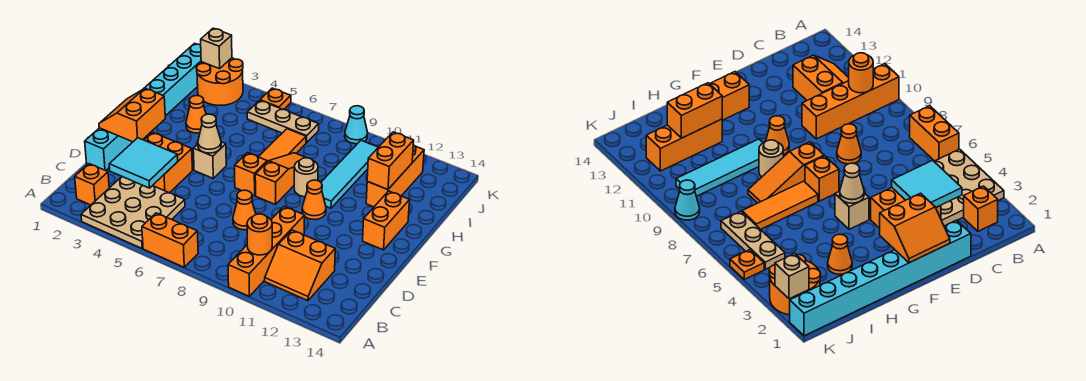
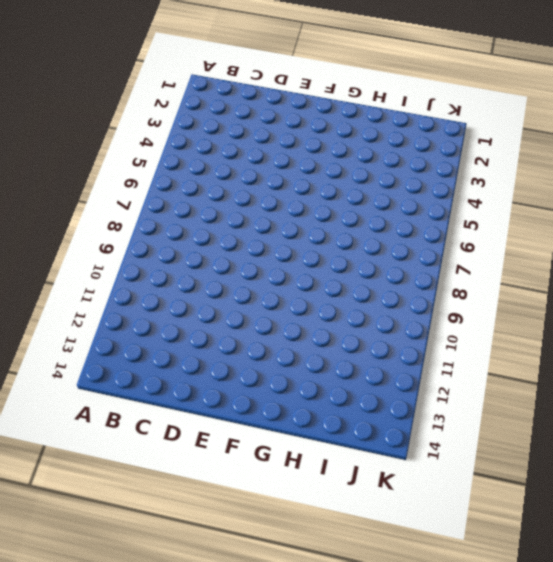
none -> tan plate A3:C5 level 1
none -> orange brick A6:A7 level 1
none -> orange brick A10:D10 level 1

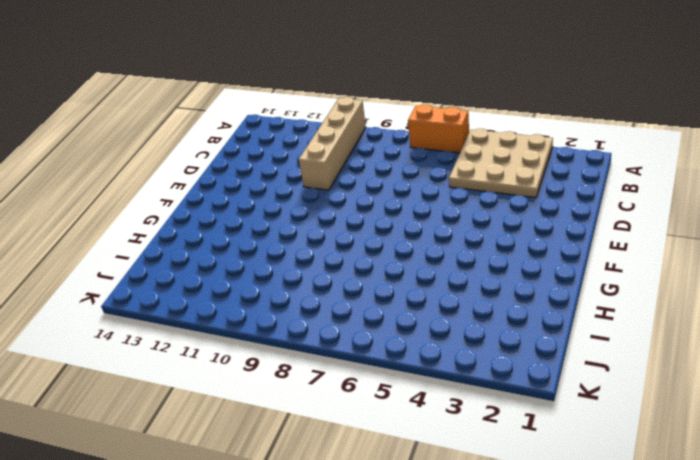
tan brick A10:D10 level 1 -> orange brick A10:D10 level 1
none -> orange brick B2 level 1
none -> orange slope B11:C12 level 1 top C
none -> cyan brick D1:K1 level 1

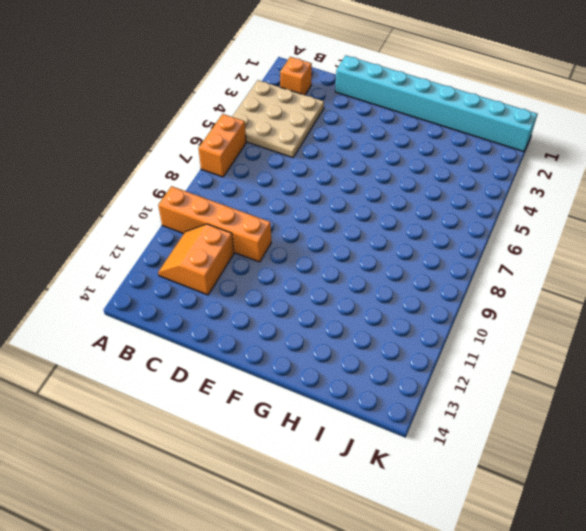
none -> orange brick D3:E4 level 1
none -> orange cone D8 level 1
none -> tan brick F5 level 1

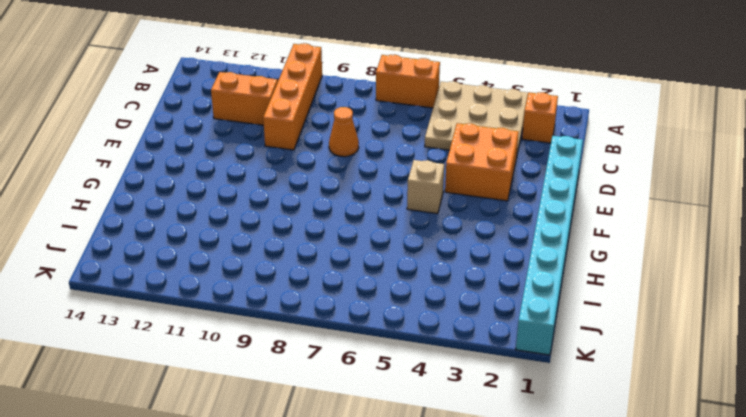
none -> orange brick F7 level 1
none -> orange slope F8:H8 level 1 top F
none -> orange cone F10 level 1

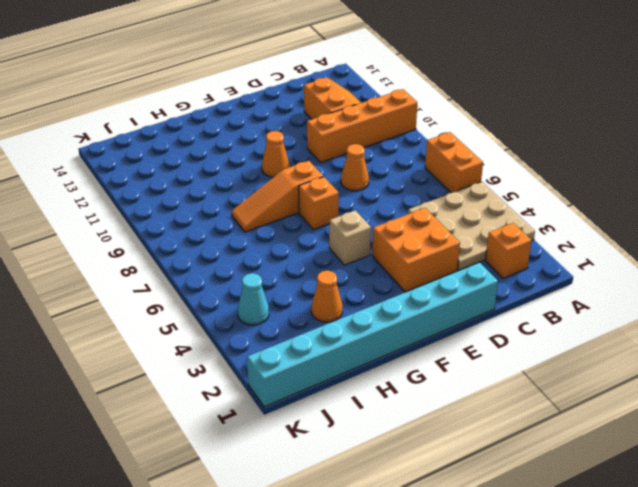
cyan cone J4 level 1 -> cyan cone K9 level 1
none -> orange brick F13:G13 level 1
none -> orange tile G7:I7 level 1
none -> tan round brick G9 level 1

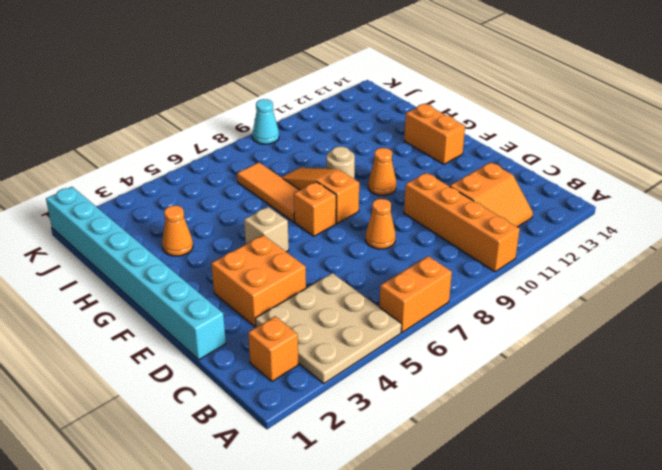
none -> cyan tile G10:J10 level 1
none -> orange brick H12:J12 level 1
none -> orange round brick J2:K3 level 1

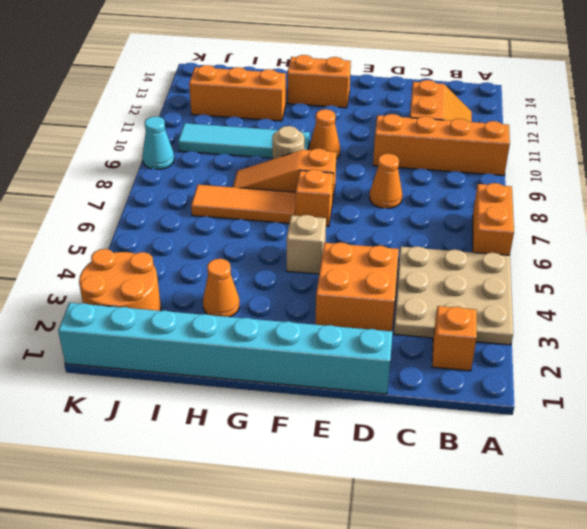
none -> tan plate J5:J7 level 1
none -> orange plate K5 level 1
none -> orange round brick B10 level 2

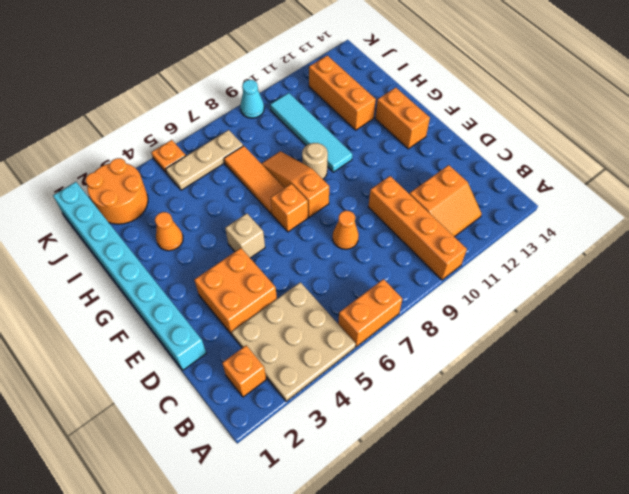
none -> orange cone F10 level 1
none -> orange round brick B10 level 2
none -> cyan tile C3:D4 level 2

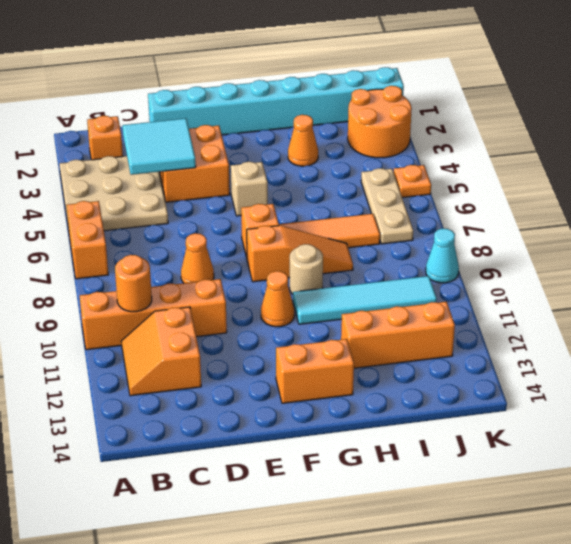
none -> orange slope E1:F2 level 2 top 2
none -> tan cone F5 level 2
none -> orange brick H12:I12 level 2

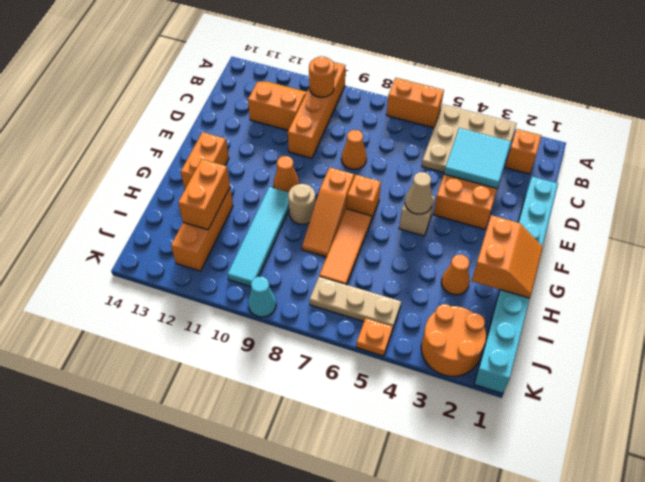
orange slope G1:H2 level 2 top 2 -> orange slope E1:F2 level 2 top 2
none -> tan brick K2 level 2

